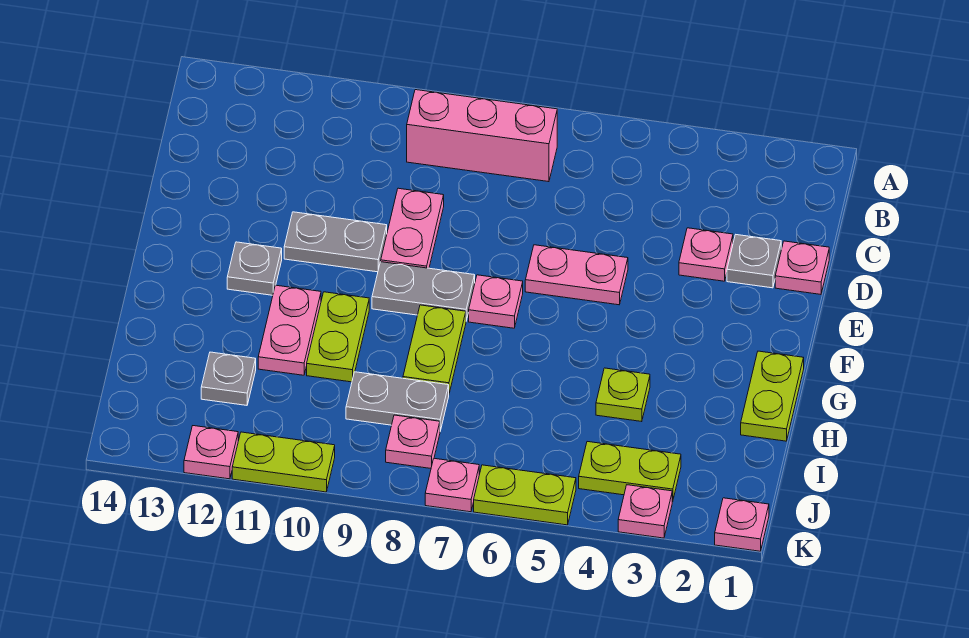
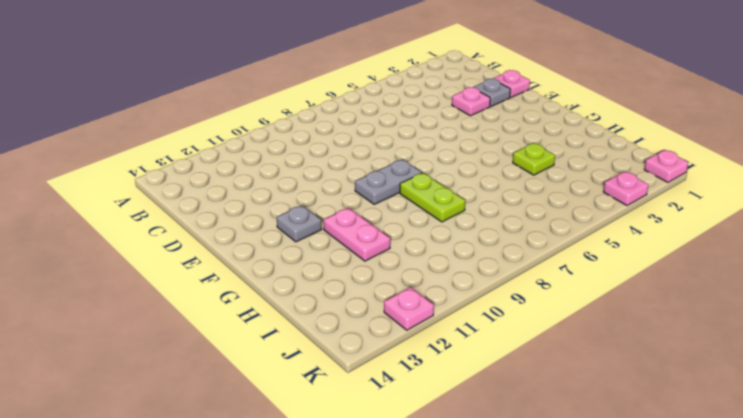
none -> pink brick B7:B9 level 1
none -> pink plate D9:E9 level 1
none -> pink plate E5:E6 level 1

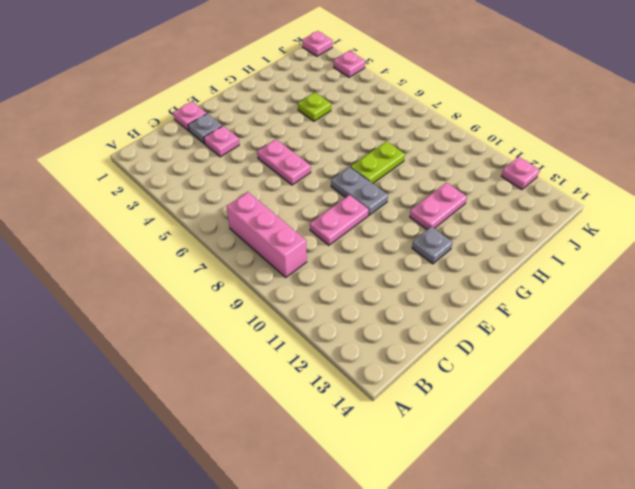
none -> grey plate E10:E11 level 1
none -> pink plate F7 level 1
none -> lime plate G1:H1 level 1

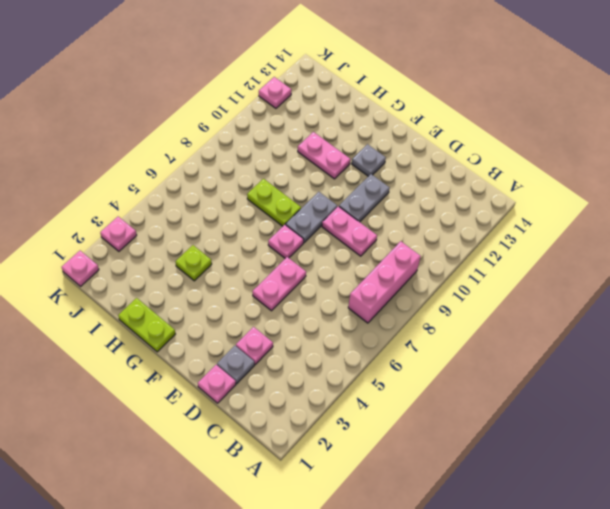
none -> lime plate G10:H10 level 1
none -> grey plate I8:I9 level 1
none -> grey plate I12 level 1

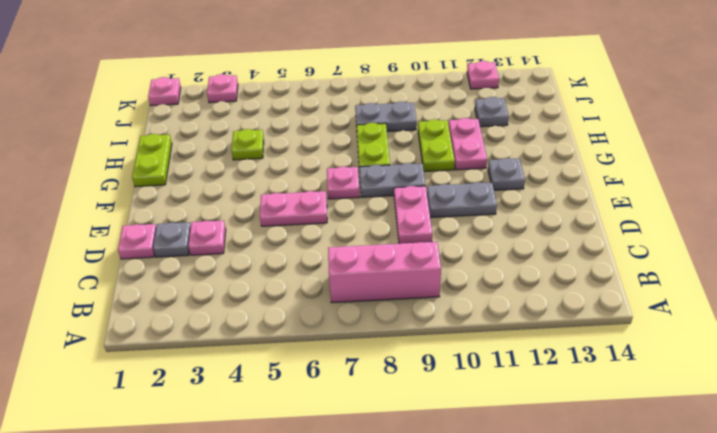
none -> lime plate J3:J4 level 1
none -> pink plate J8 level 1
none -> lime plate K5:K6 level 1

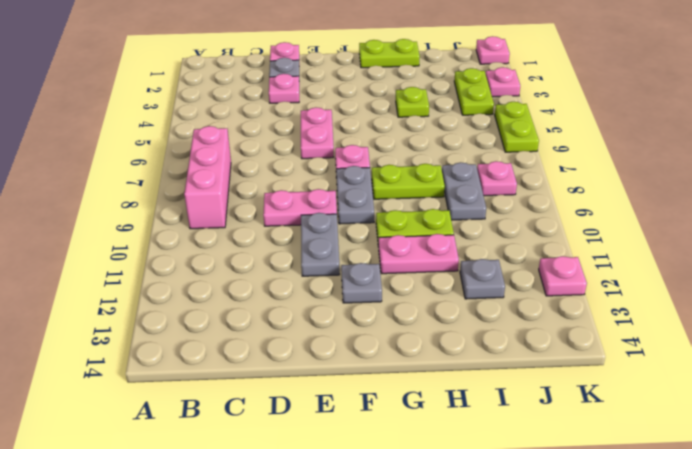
none -> pink plate K7 level 1
none -> lime plate K10:K11 level 1

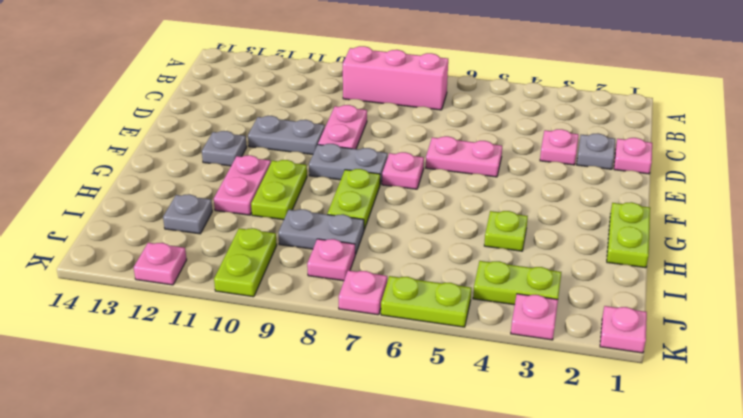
lime plate J10:K10 level 1 -> lime plate K10:K11 level 1

